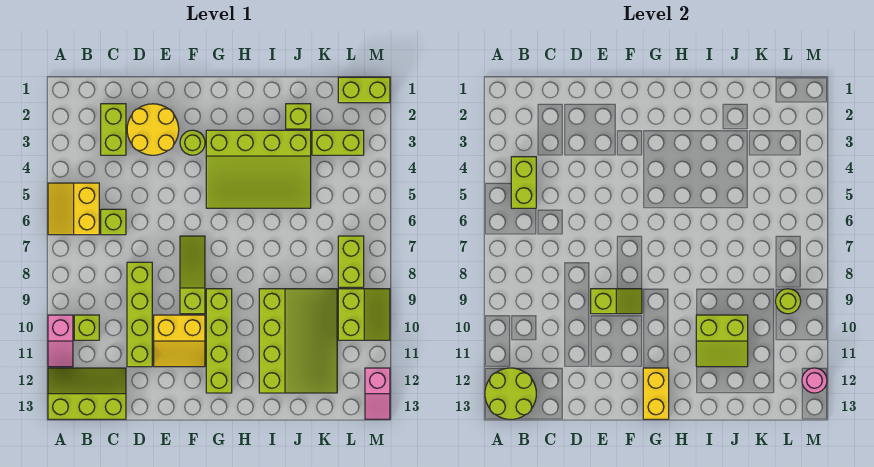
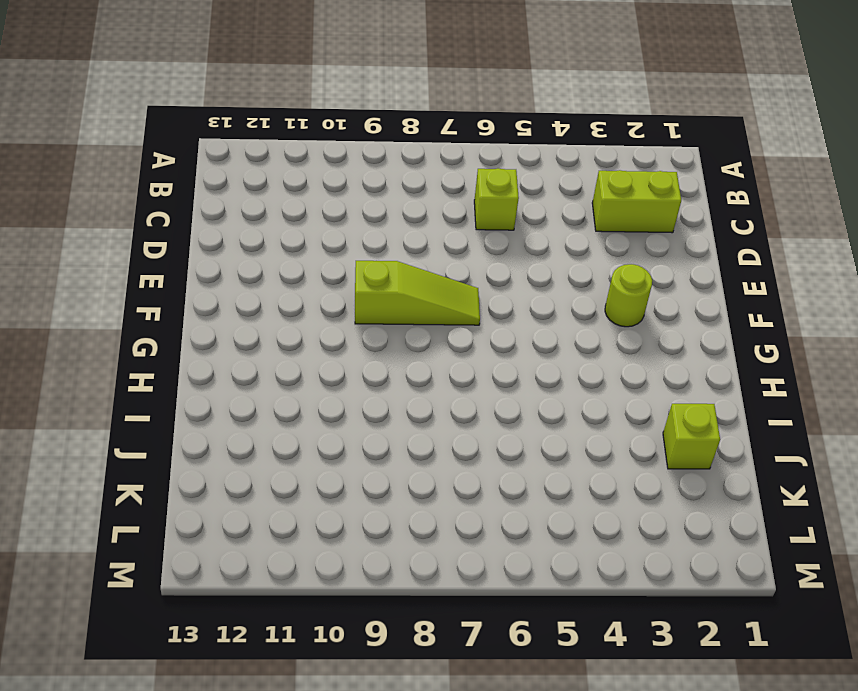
none -> yellow slope A5:B6 level 1 top B
none -> pink slope A10:A11 level 1 top 10
none -> lime slope A12:C13 level 1 top 13

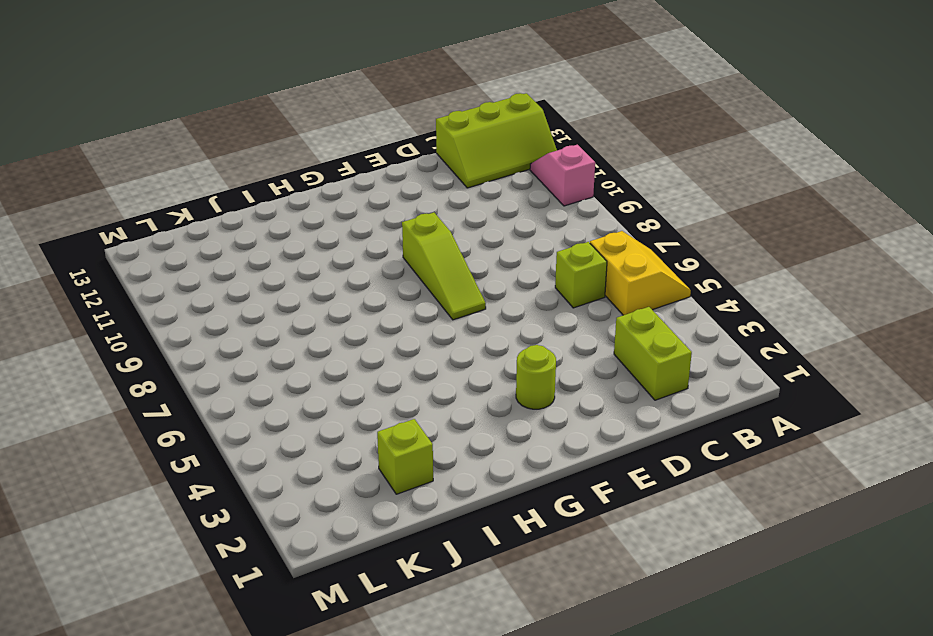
none -> lime brick B10 level 1
none -> yellow round brick D2:E3 level 1
none -> lime brick D8:D11 level 1

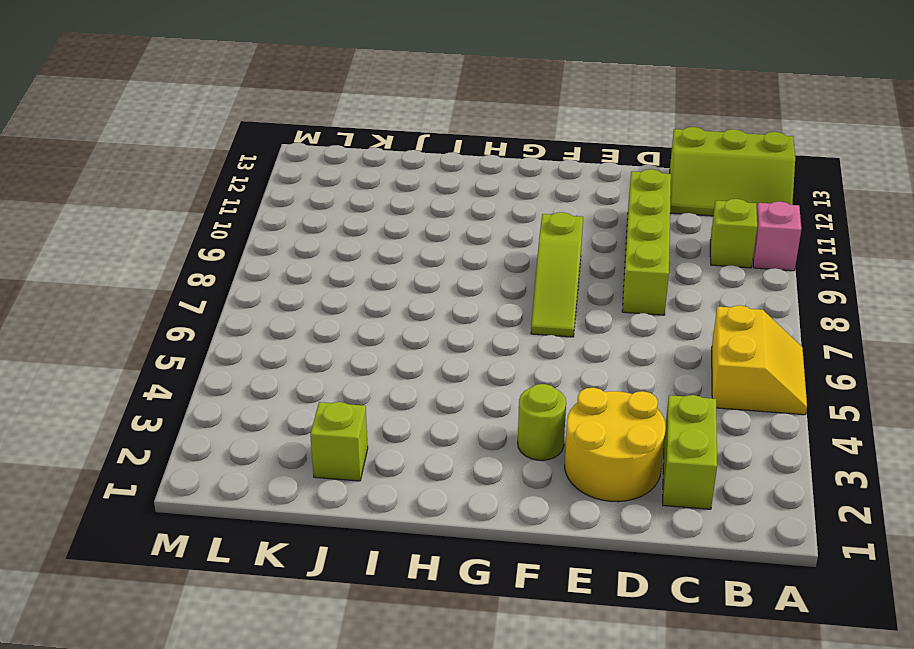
none -> lime brick C6 level 1
none -> yellow slope E10:F11 level 1 top 10
none -> lime slope G3:J5 level 1 top 3

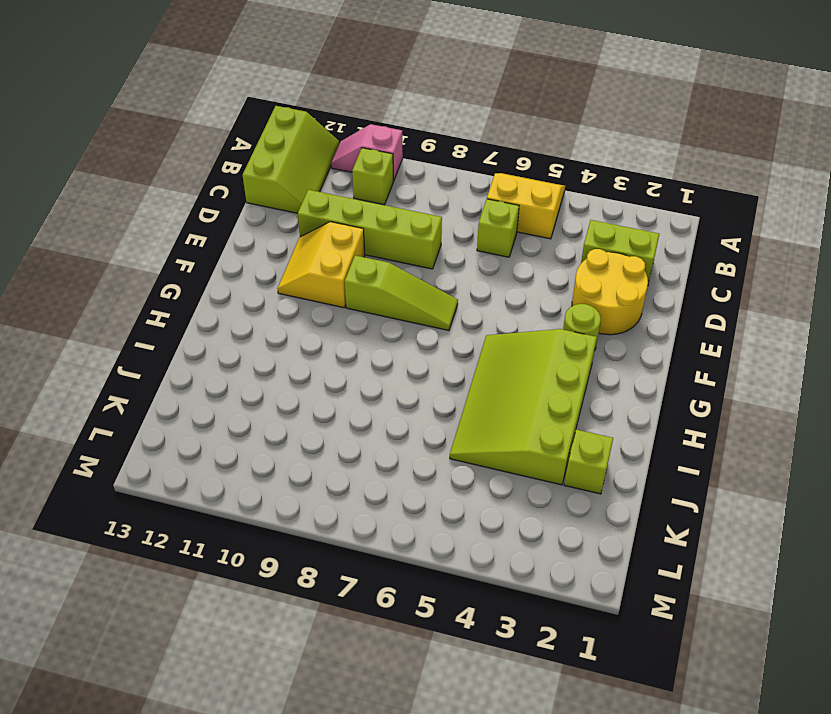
none -> lime brick G9:G12 level 1
none -> lime slope I9:K12 level 1 top I
none -> lime brick K3:L3 level 1

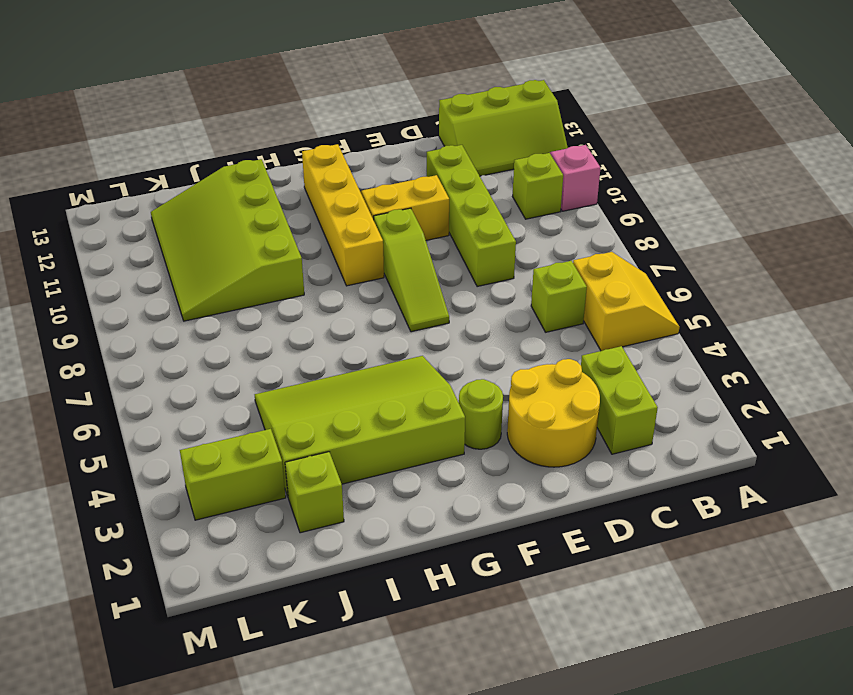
yellow brick G9:G12 level 1 -> lime brick G9:G12 level 1
none -> lime brick L1:M1 level 1
none -> lime brick L7:L8 level 1
none -> lime slope L9:M10 level 1 top L

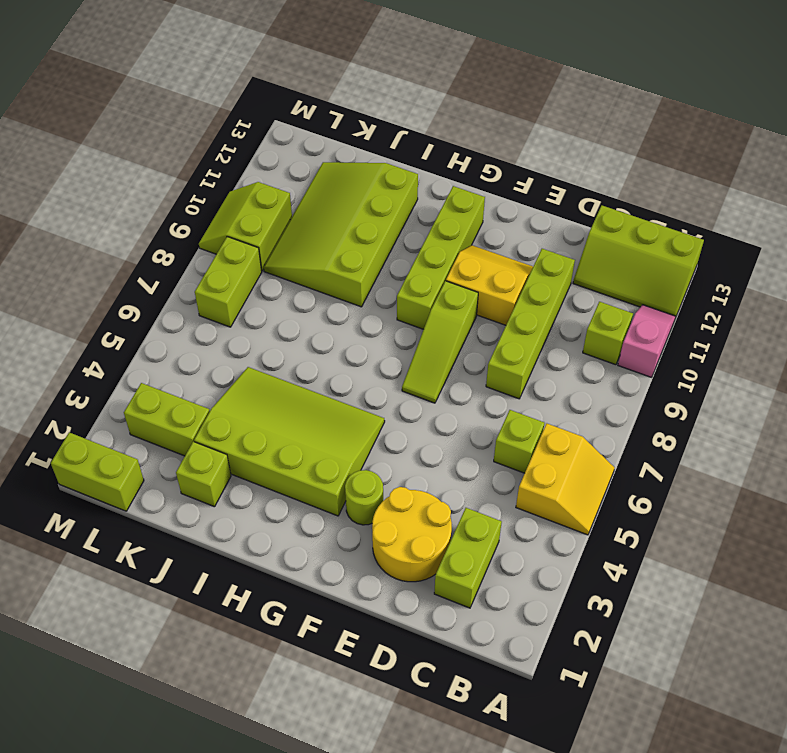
none -> pink slope M12:M13 level 1 top 12
none -> lime round brick A12:B13 level 2
none -> lime brick B4:B5 level 2

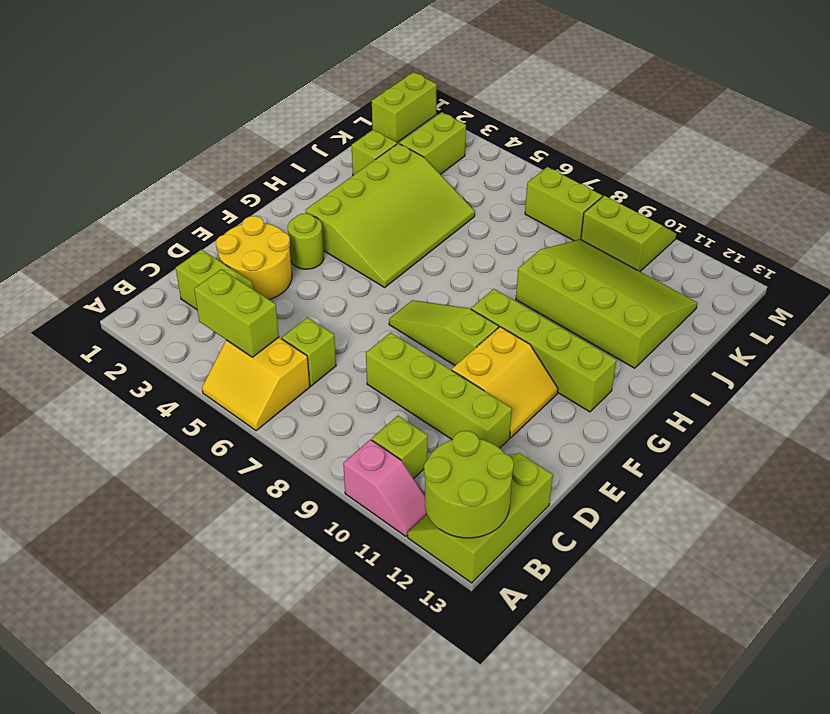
none -> pink slope M12:M13 level 1 top 12
none -> lime slope E9:F9 level 2 top E
none -> yellow brick G12:G13 level 2

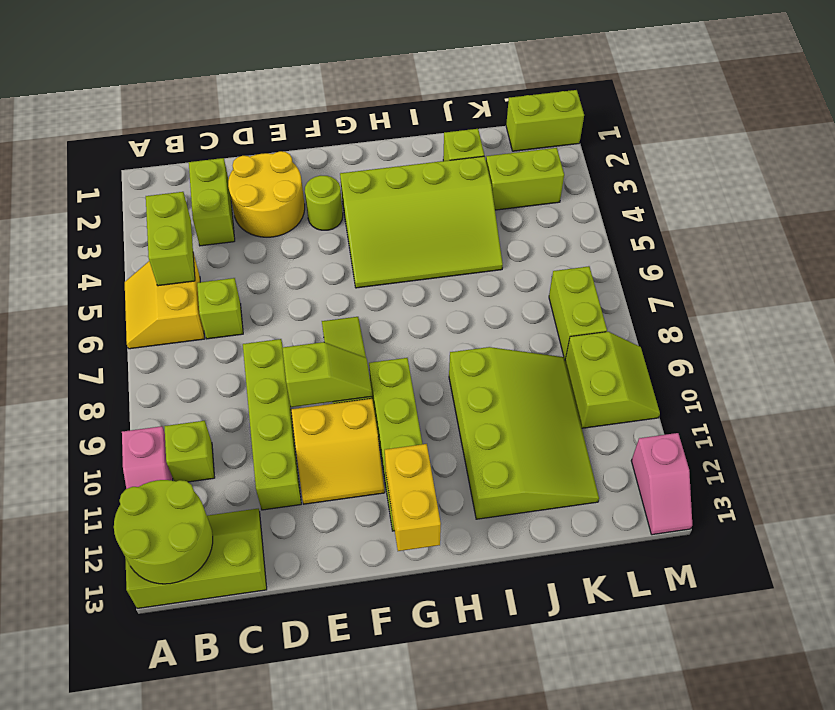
none -> lime slope I10:J11 level 2 top 10
none -> lime round brick L9 level 2
none -> pink round brick M12 level 2

